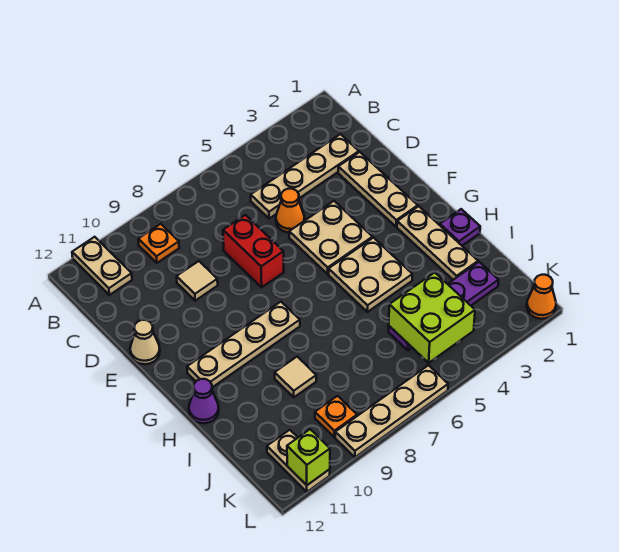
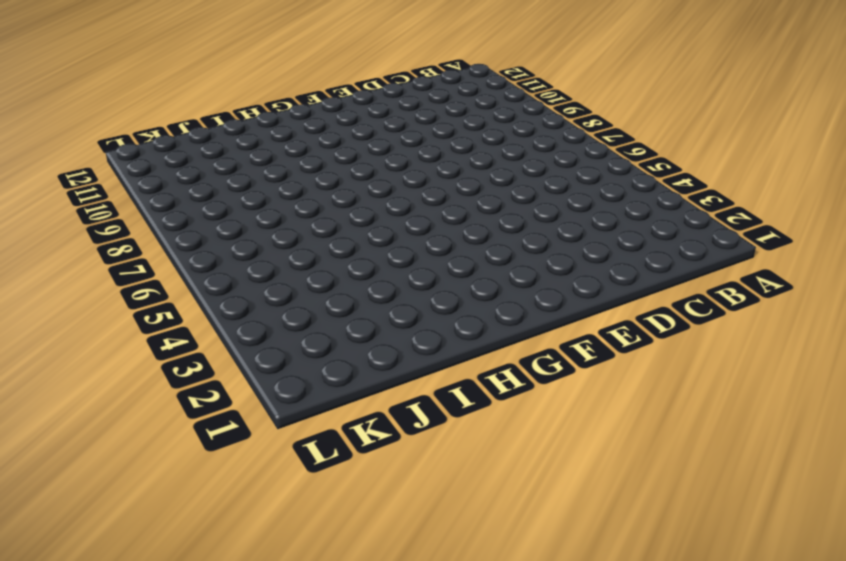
none -> tan plate A11:B11 level 1
none -> orange plate B9 level 1
none -> tan plate C2:C5 level 1

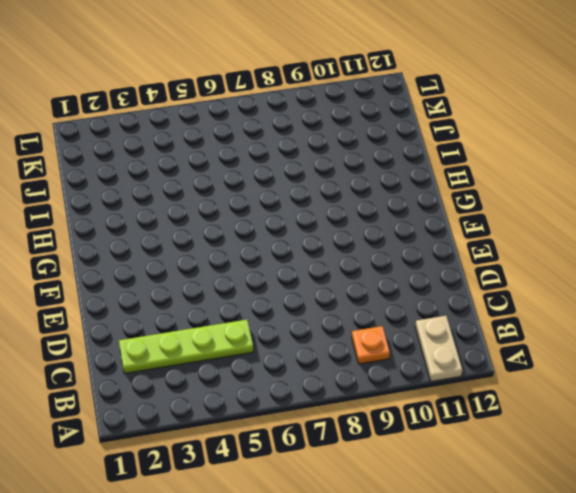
lime plate C2:C5 level 1 -> tan plate C2:C5 level 1
none -> tan plate D2:F2 level 1
none -> orange cone D5 level 1
none -> red brick D7:E7 level 1

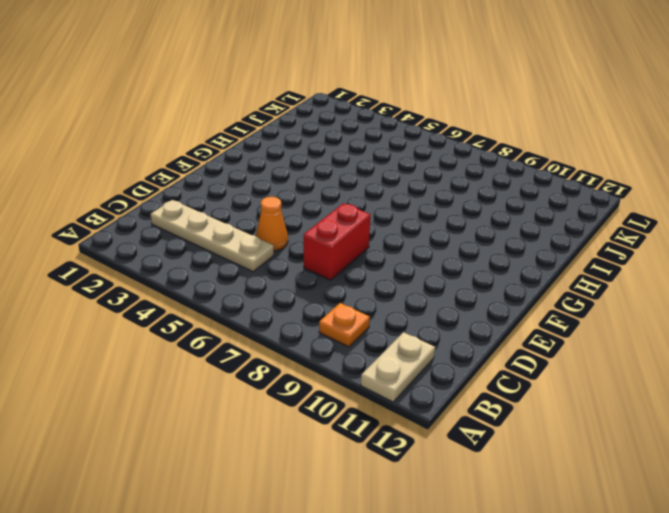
none -> tan plate D2:F2 level 1
none -> tan tile D9 level 1
none -> tan plate E4:F5 level 1

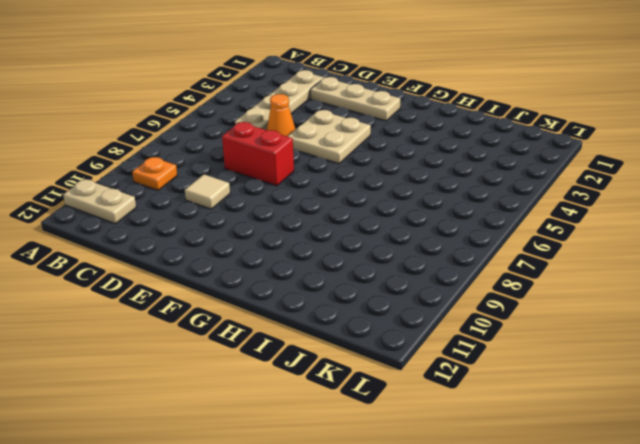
none -> tan cone E12 level 1
none -> tan plate G2:I2 level 1
none -> tan plate G4:H5 level 1

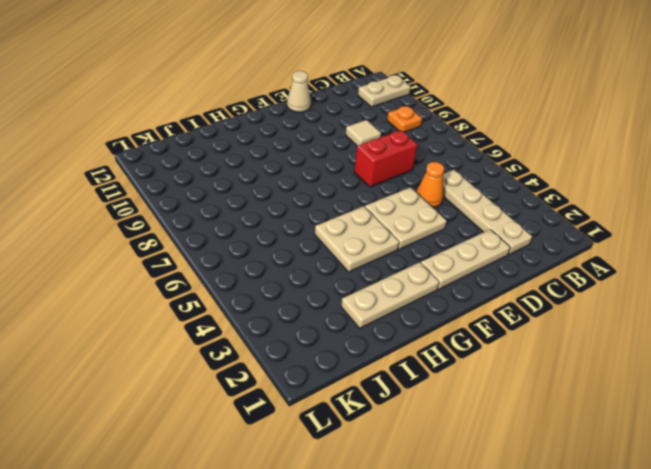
none -> tan plate G8:G11 level 1
none -> purple plate H1 level 1
none -> purple cone H12 level 1

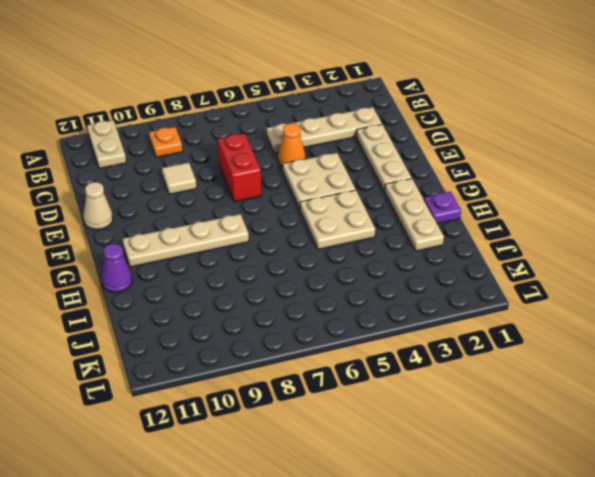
none -> tan tile I9 level 1
none -> purple plate J2:J5 level 1
none -> orange plate K9 level 1

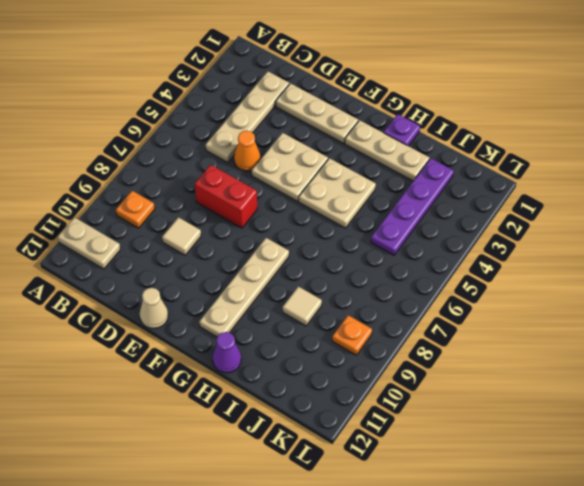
none -> tan plate K11:L11 level 1
none -> orange cone L1 level 1
none -> tan plate L6:L9 level 1

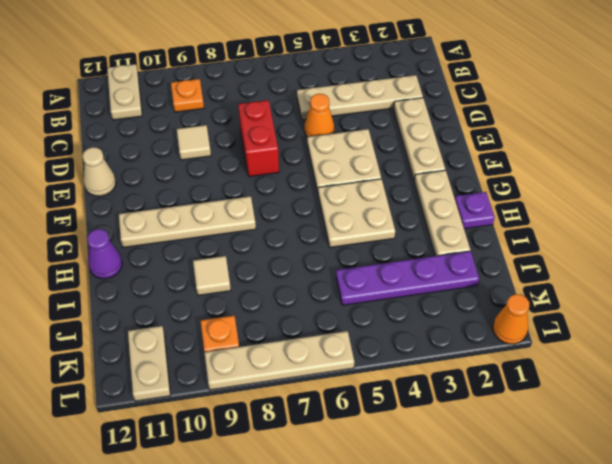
none -> lime brick J4:K5 level 2
none -> lime brick L11 level 2

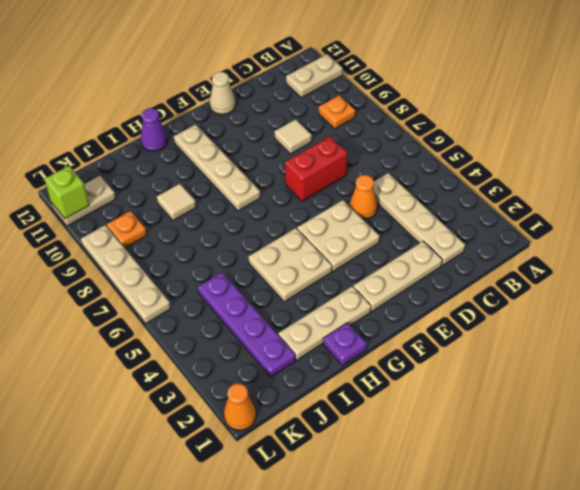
none -> lime brick J4:K5 level 2

